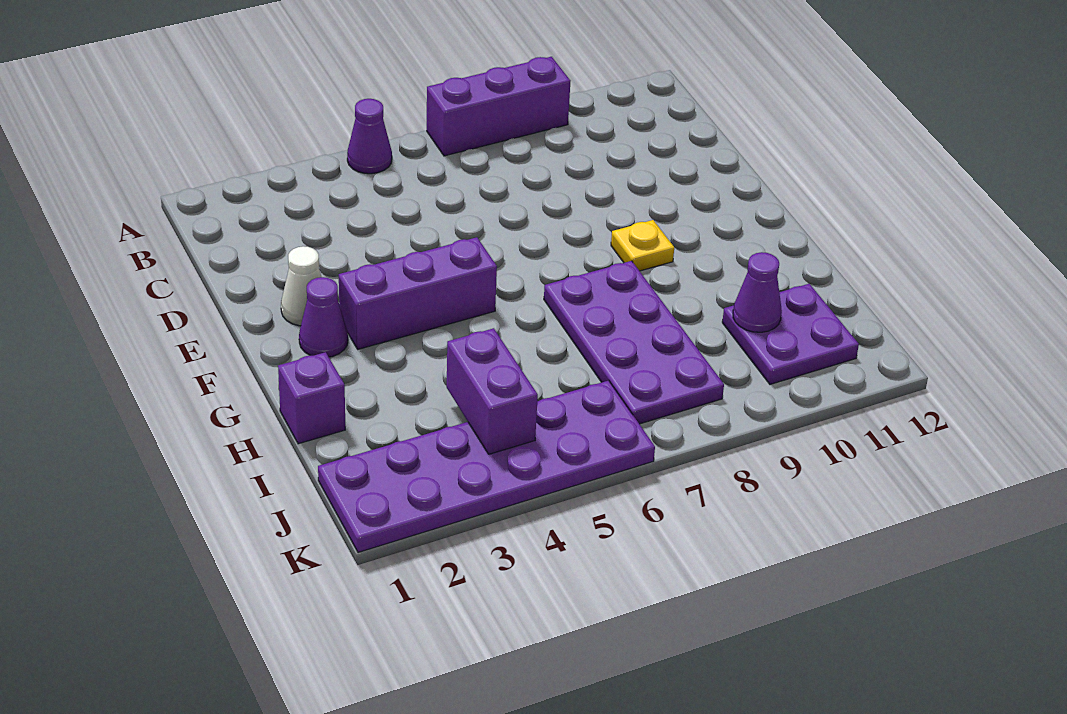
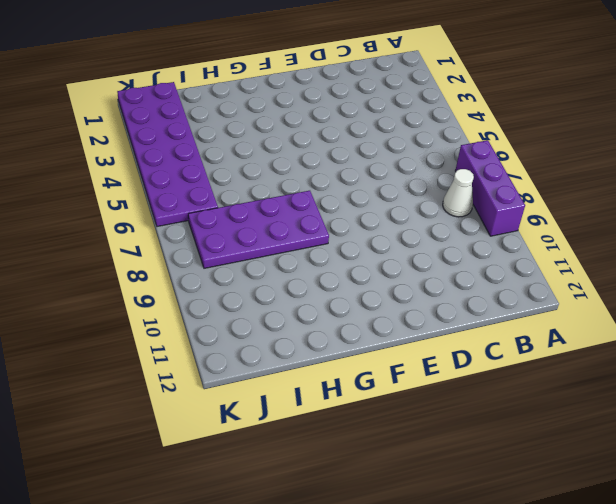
white cone B8 level 1 -> white cone E2 level 1
none -> purple cone A5 level 1
none -> purple cone F2 level 1
none -> purple brick F3:F5 level 1

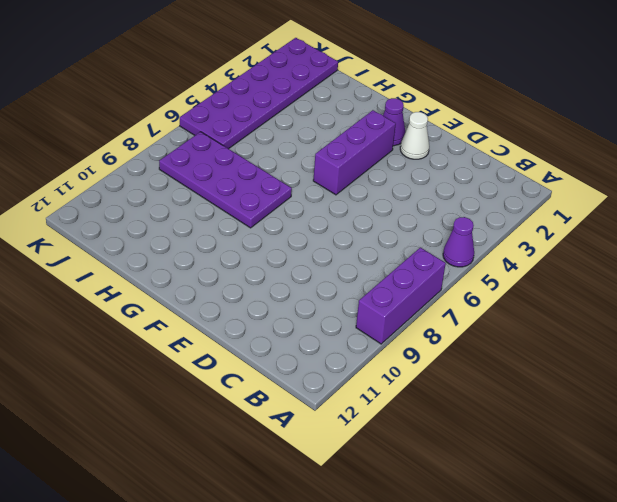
none -> yellow plate F9 level 1
none -> purple brick H1 level 1
none -> purple plate I10:J11 level 1

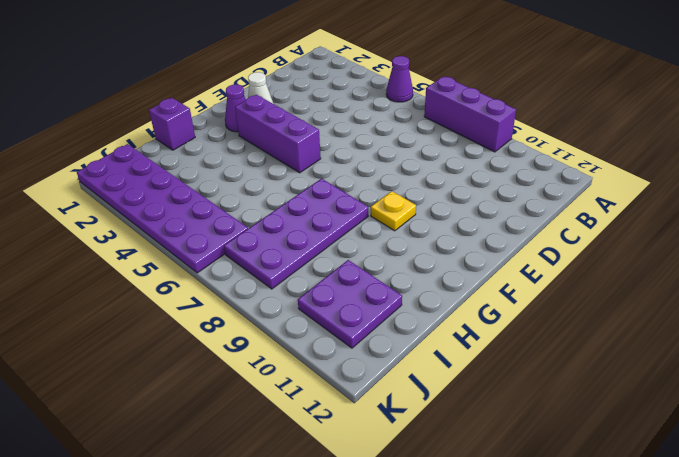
none -> purple brick I4:J4 level 2
none -> purple cone I10 level 2

